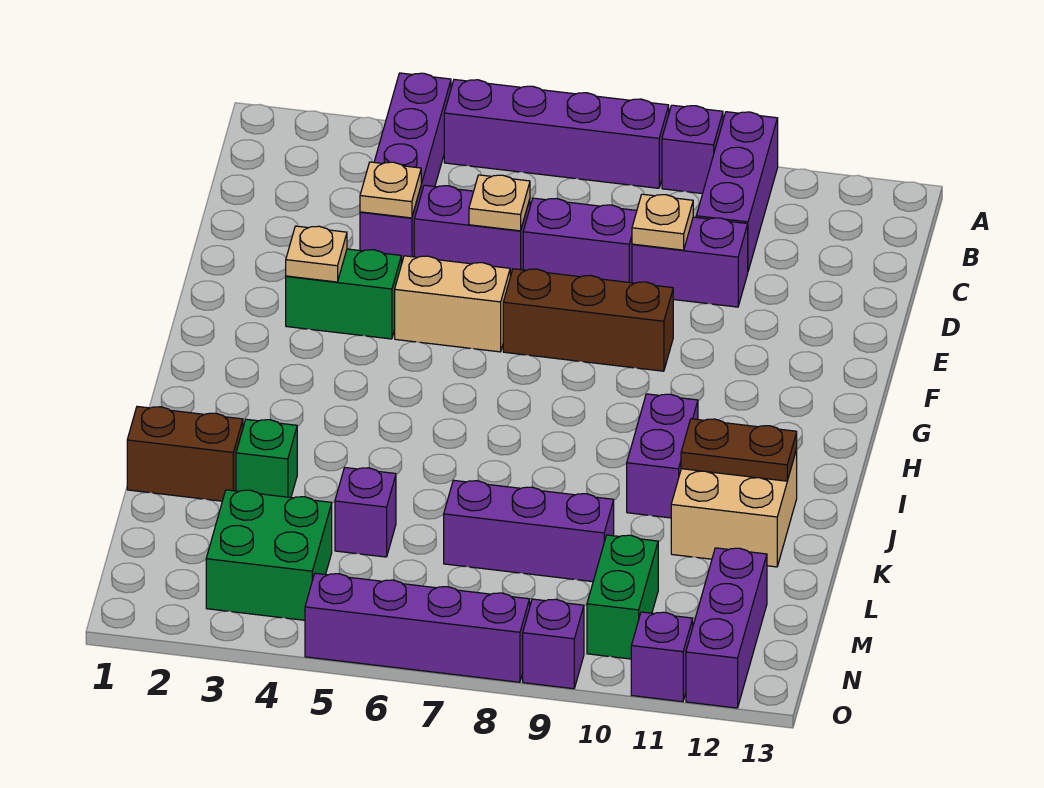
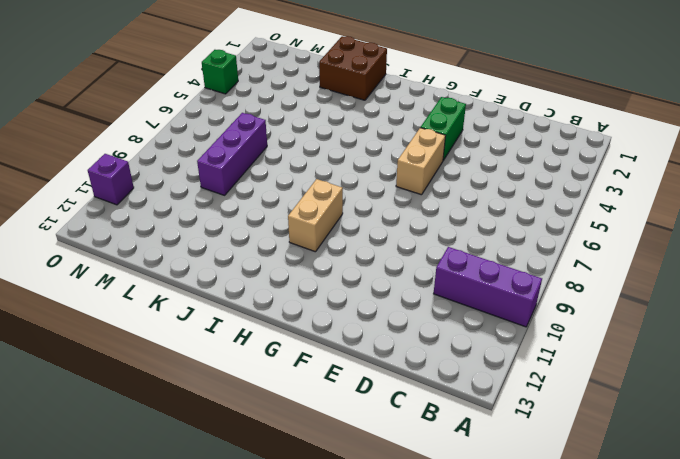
tan brick H9:H10 level 1 -> none
brown brick J1:K2 level 1 -> brown brick K1:K2 level 1
green brick O4 level 1 -> green brick K3 level 1
none -> purple brick A4:D4 level 1
none -> purple brick A5:A8 level 1
none -> purple brick A9 level 1

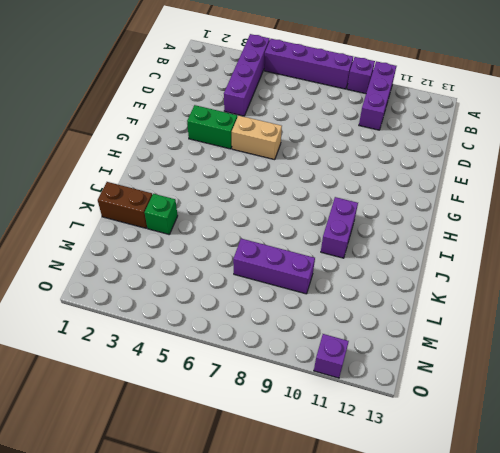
none -> purple brick D5:D6 level 1
none -> purple brick D7:D8 level 1
none -> purple brick D9:D10 level 1

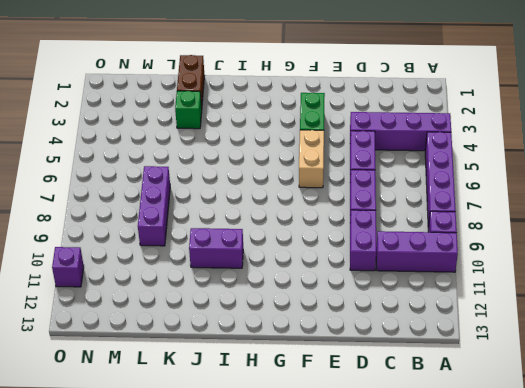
none -> brown brick F7:F9 level 1
none -> tan brick J11:K12 level 1
none -> purple brick L5 level 1

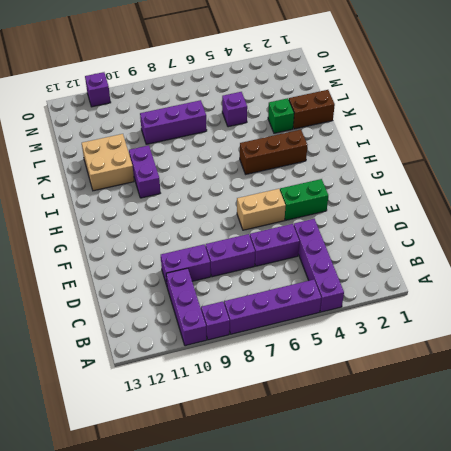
brown brick I3:I5 level 1 -> brown brick F7:F9 level 1
none -> green brick M3:N4 level 1
none -> green brick M10:N10 level 1
none -> purple brick M12:O12 level 1

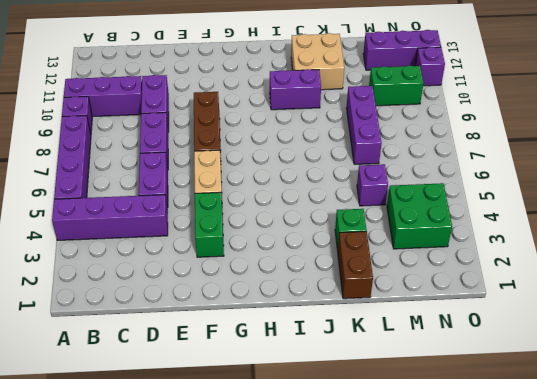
none -> purple brick O5:O8 level 1
none -> purple brick O9 level 1
none -> tan plate D4 level 2

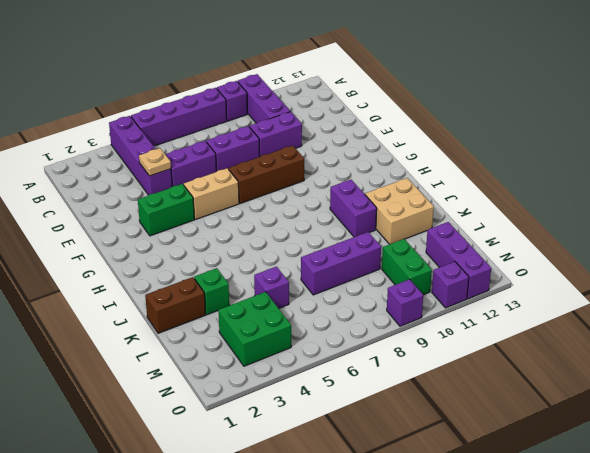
none -> purple brick O5:O8 level 1
none -> tan plate D6 level 2
none -> tan plate D9 level 2

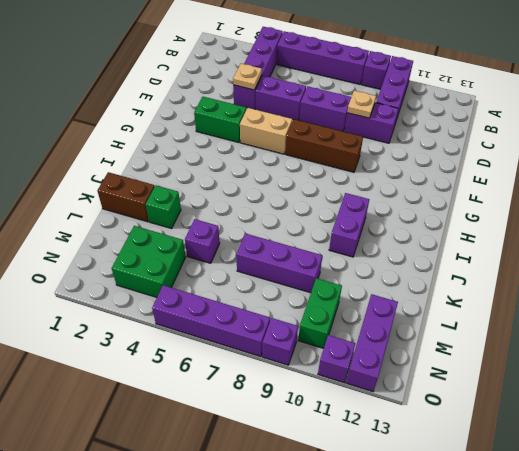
none -> tan brick J11:K12 level 1
none -> tan plate D6 level 2
none -> tan plate F3 level 2

